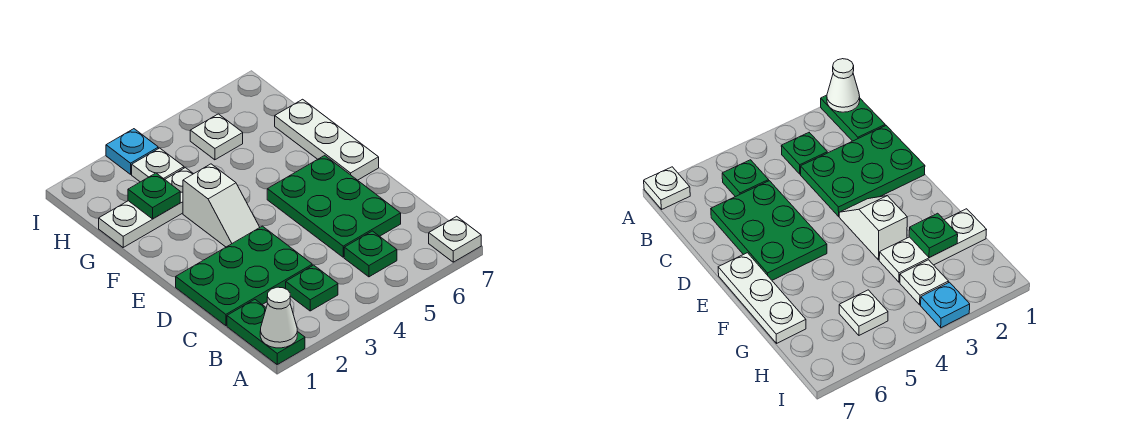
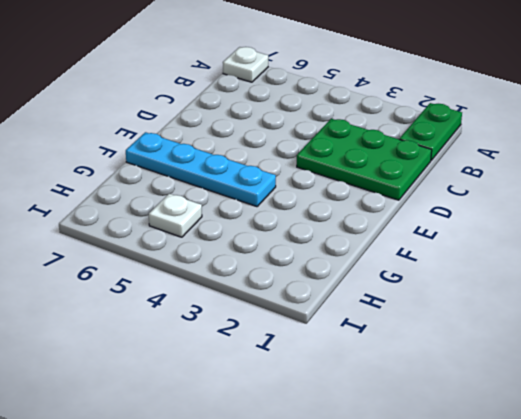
cyan plate F4:F7 level 1 -> white plate E7:G7 level 1
none -> green plate B3 level 1
none -> green plate B5 level 1
none -> green plate C5:E6 level 1

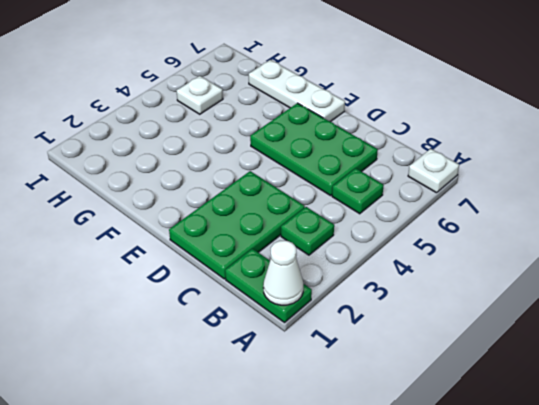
none -> white slope E3:F3 level 1 top F
none -> white plate G1:G3 level 1
none -> white plate H3 level 1

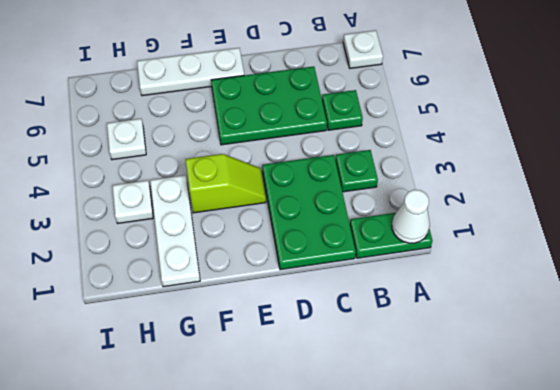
lime slope E3:F3 level 1 top F -> white slope E3:F3 level 1 top F
none -> cyan plate I3 level 1
none -> green plate G2 level 2

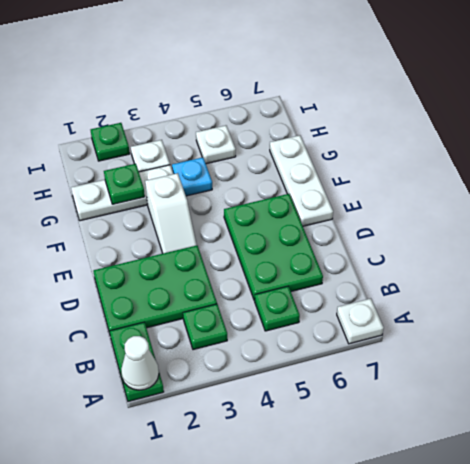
cyan plate G4 level 1 -> cyan plate I3 level 1
green plate I2 level 1 -> none

